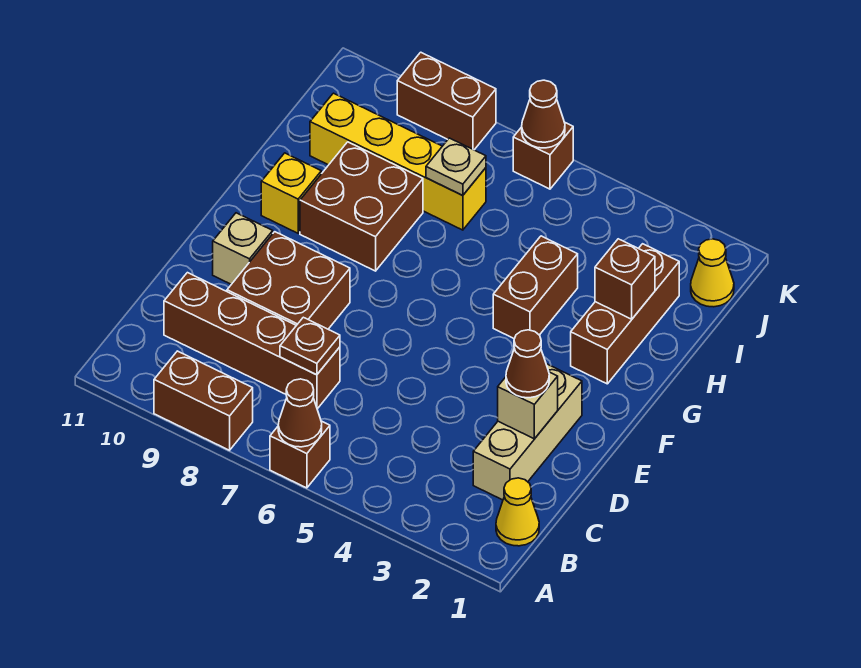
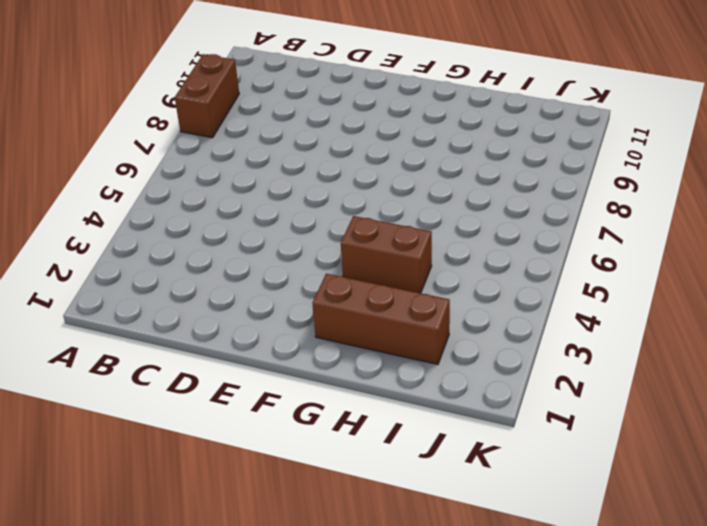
none -> brown brick A6 level 1
none -> yellow cone B1 level 1
none -> tan brick C2:E2 level 1

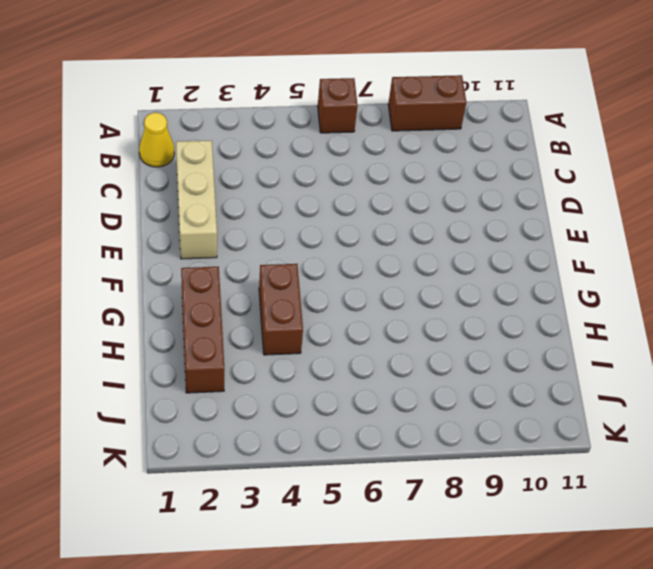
none -> brown brick C7:C10 level 1
none -> brown brick D8:E9 level 1
none -> tan brick E10 level 1

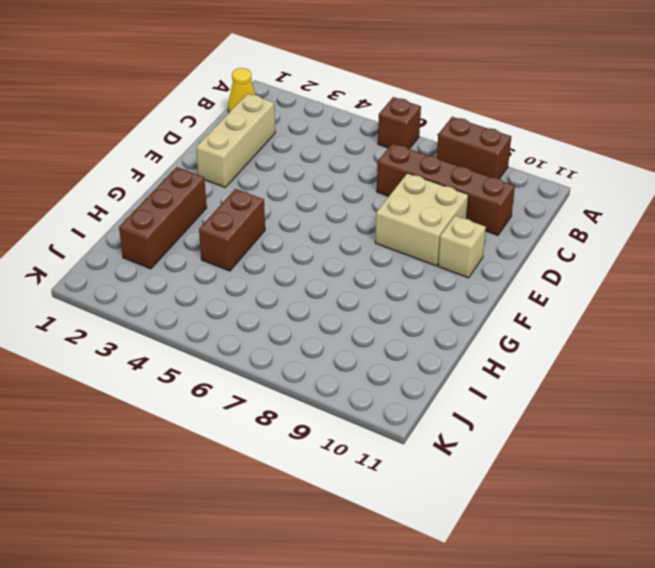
tan brick D8:E9 level 1 -> brown brick D8:E9 level 1
none -> brown brick G8:H9 level 1
none -> yellow brick G10 level 1
none -> yellow brick I7:I10 level 1

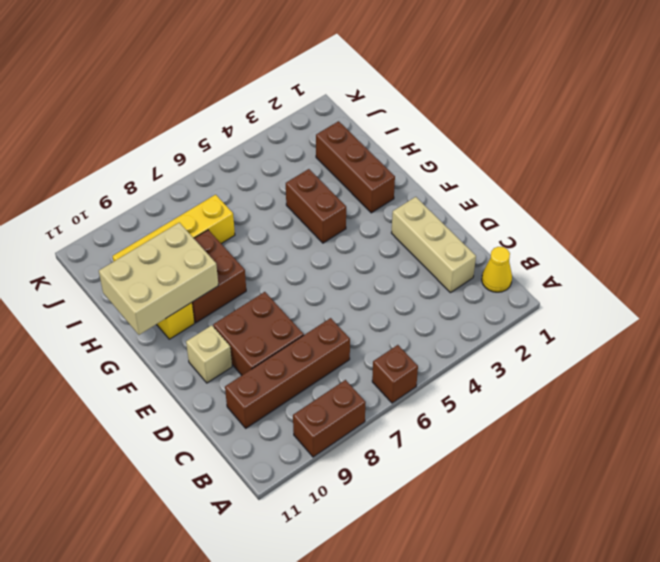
tan brick G9:H11 level 2 -> none
none -> yellow cone J1 level 1
none -> brown brick K6 level 1
none -> brown brick K8:K9 level 1

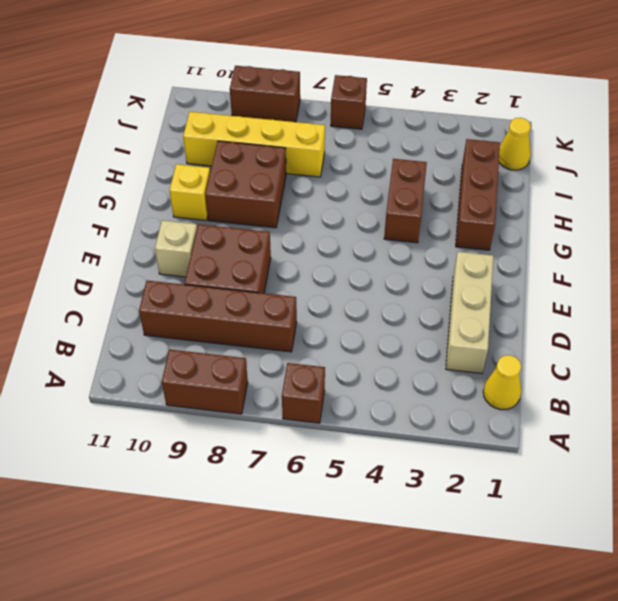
none -> brown cone A6 level 2
none -> brown plate C7 level 2
none -> tan brick D2 level 2

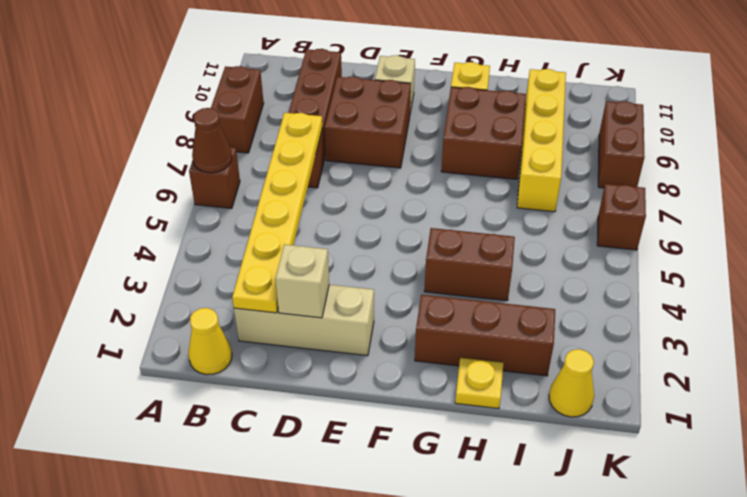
yellow plate C2:C7 level 2 -> brown plate C7 level 2
yellow plate H1 level 1 -> none
none -> brown brick H2 level 2
none -> tan plate I7 level 2
none -> brown cone K6 level 2

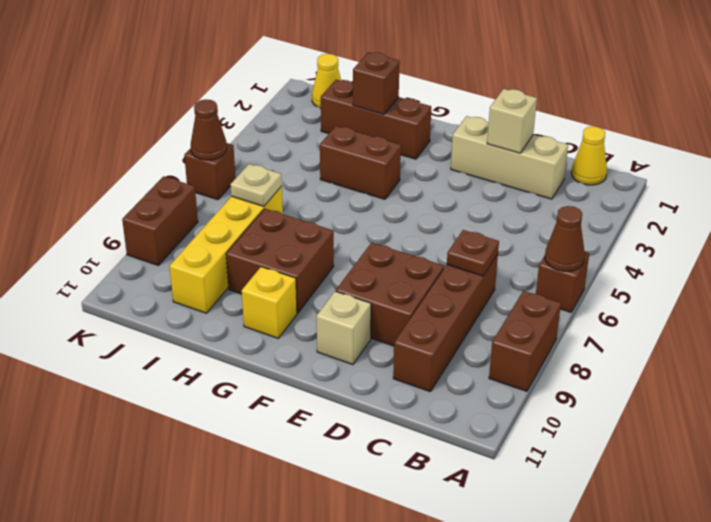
none -> brown cone D2 level 3

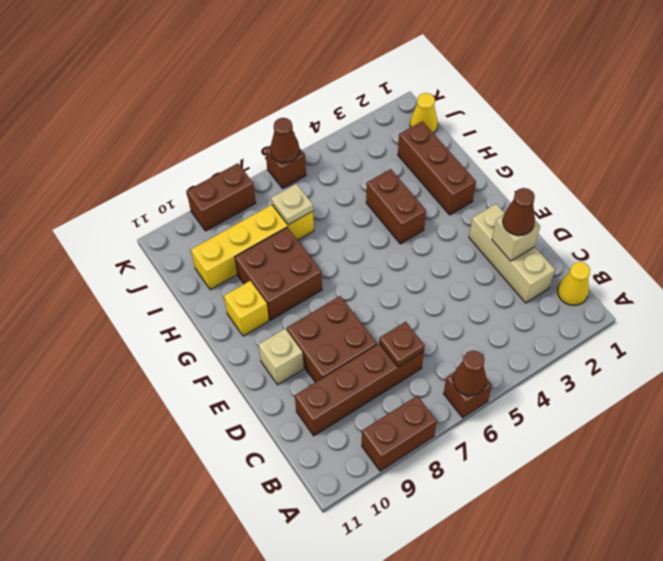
none -> brown brick H2 level 2

